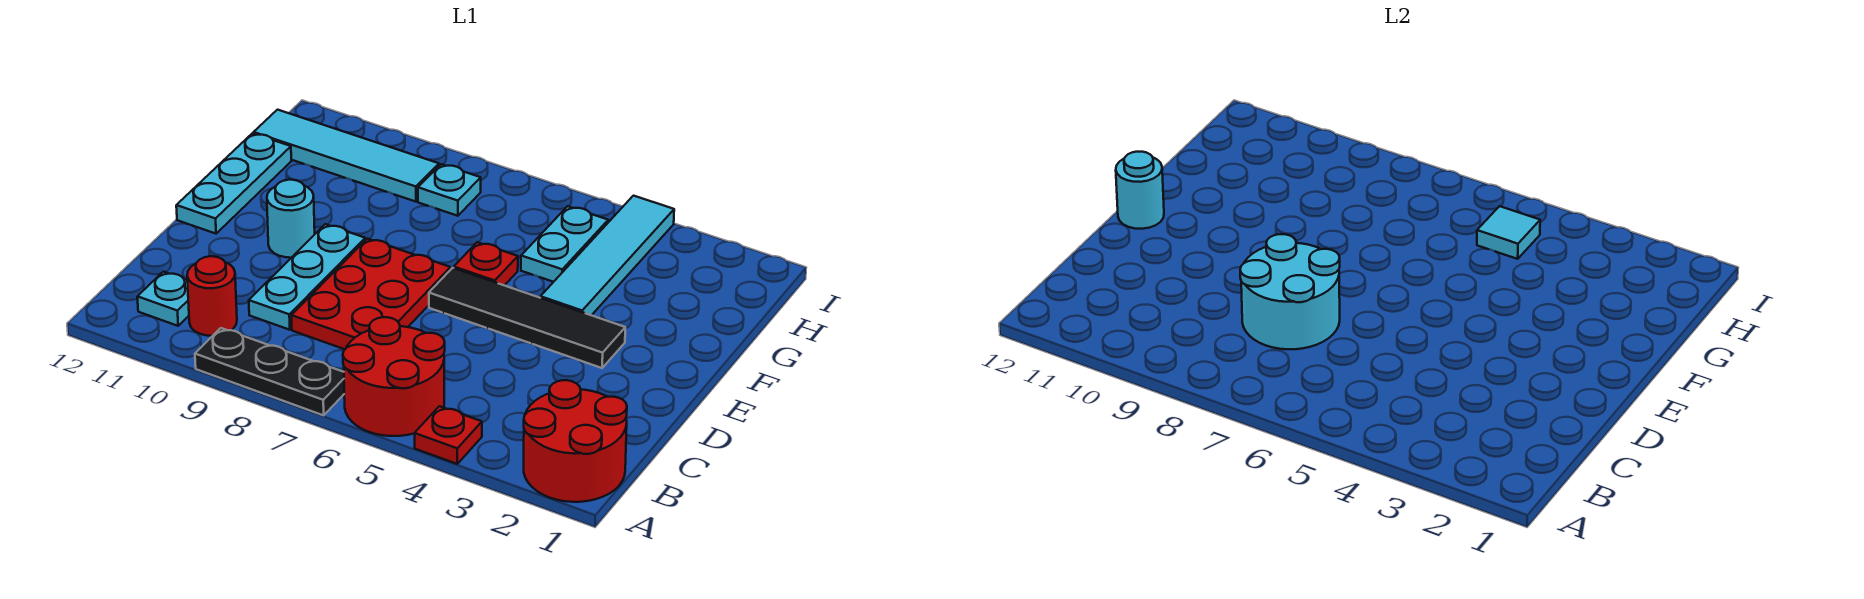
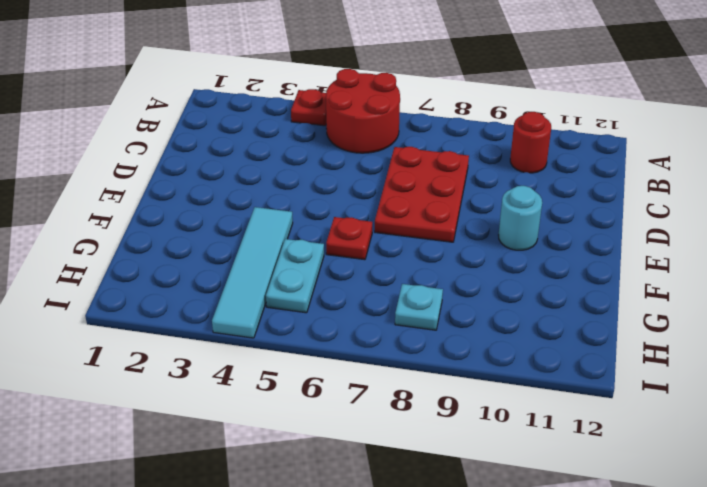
none -> red round brick A1:B2 level 1
none -> black plate A7:A9 level 1
none -> cyan plate B11 level 1

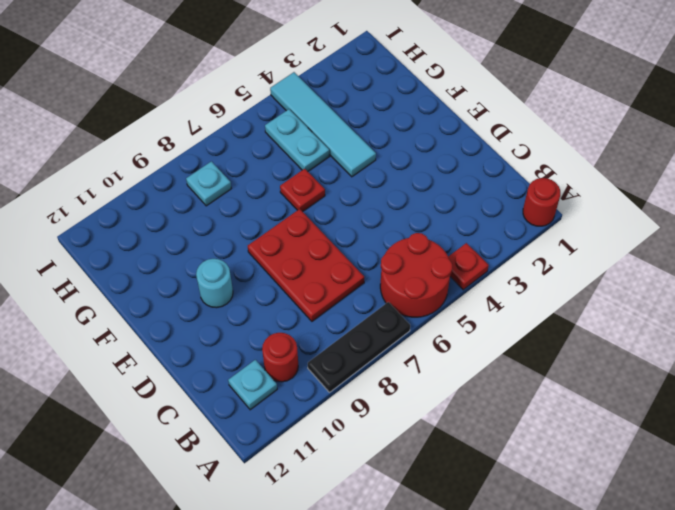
red round brick A1 level 1 -> red round brick A1:B2 level 1
none -> cyan plate C9:E9 level 1
none -> black tile E3:E6 level 1
none -> cyan plate E12:G12 level 1

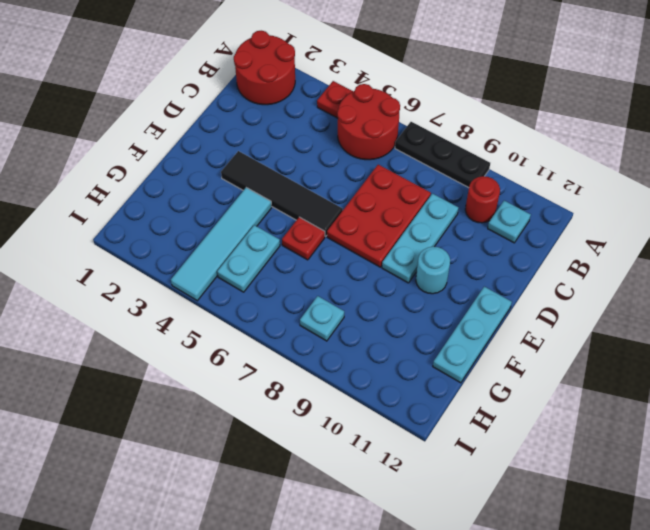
none -> cyan tile H9:H12 level 1
none -> cyan round brick C7:D8 level 2
none -> cyan round brick E12 level 2

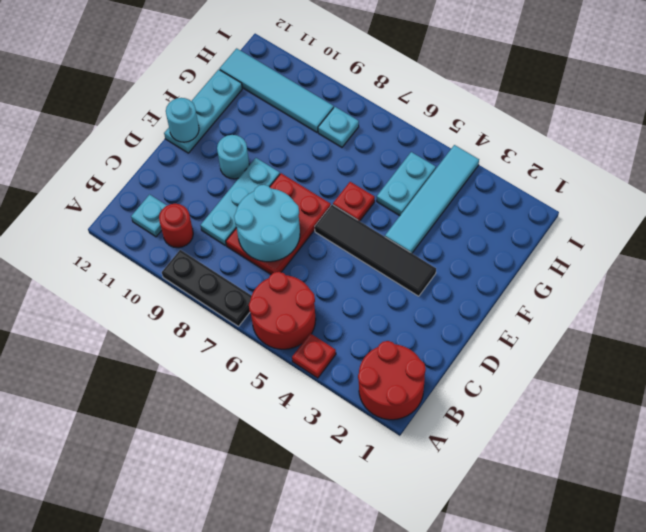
none -> cyan tile H5 level 2

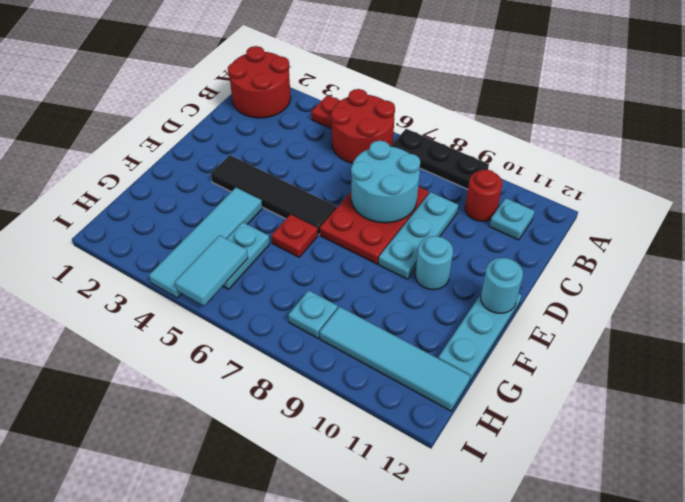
cyan tile H5:I5 level 2 -> cyan tile H5 level 2

